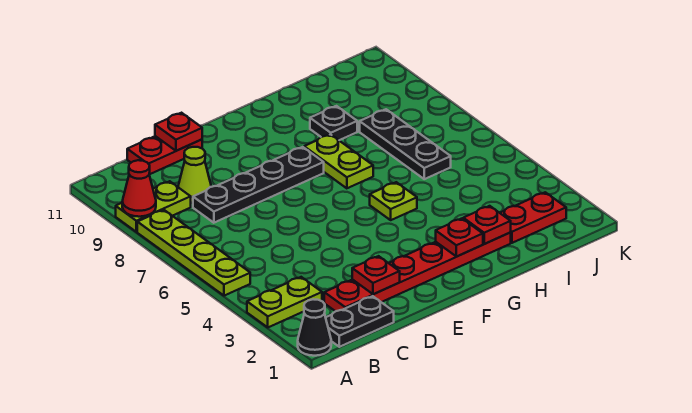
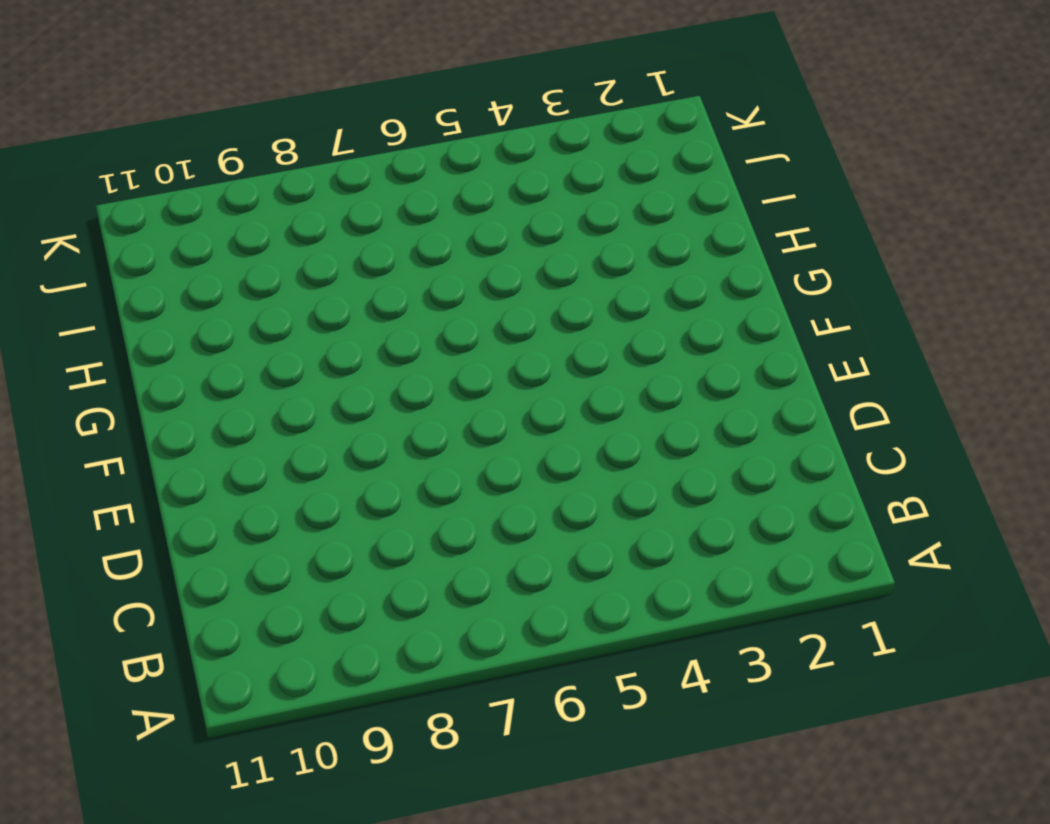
none -> black cone A1 level 1
none -> lime plate A3:B3 level 1
none -> lime plate A5:A8 level 1

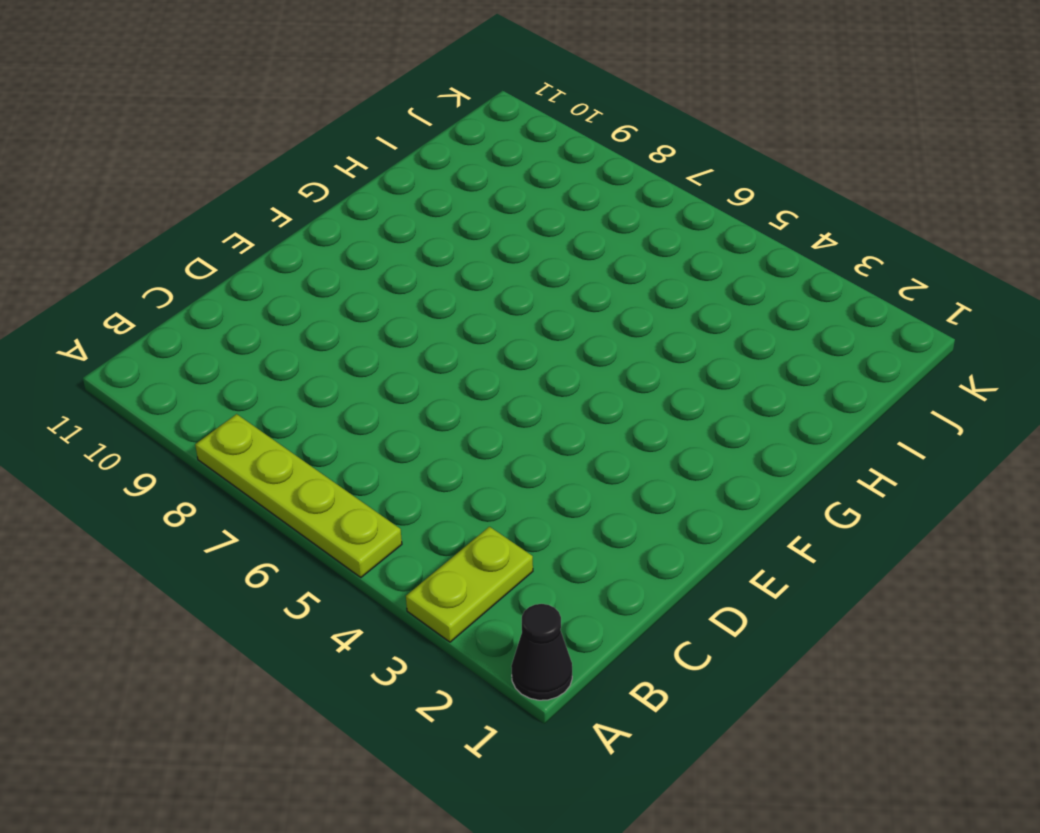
none -> lime plate A9:B9 level 1
none -> black plate B1:C1 level 1
none -> red plate C2:H2 level 1

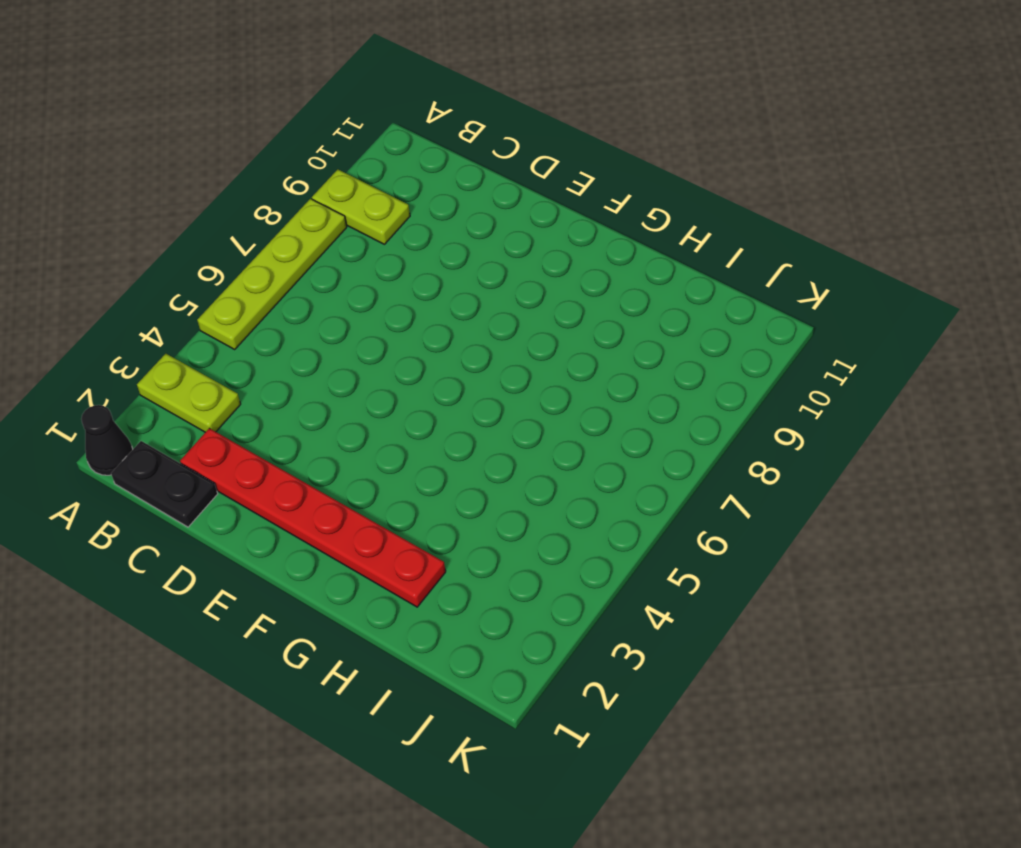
none -> black plate C8:F8 level 1
none -> lime cone C9 level 1
none -> red plate C11:D11 level 1

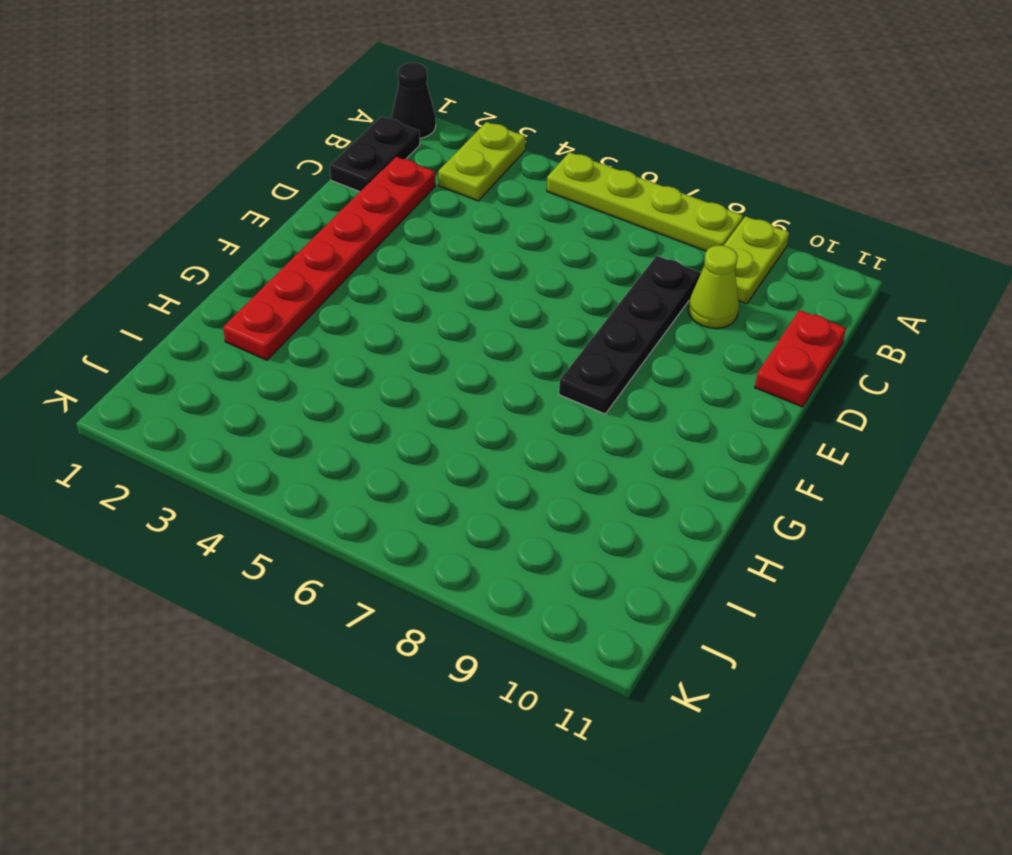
none -> lime plate G5 level 1
none -> lime plate G7:G8 level 1
none -> black plate H9 level 1

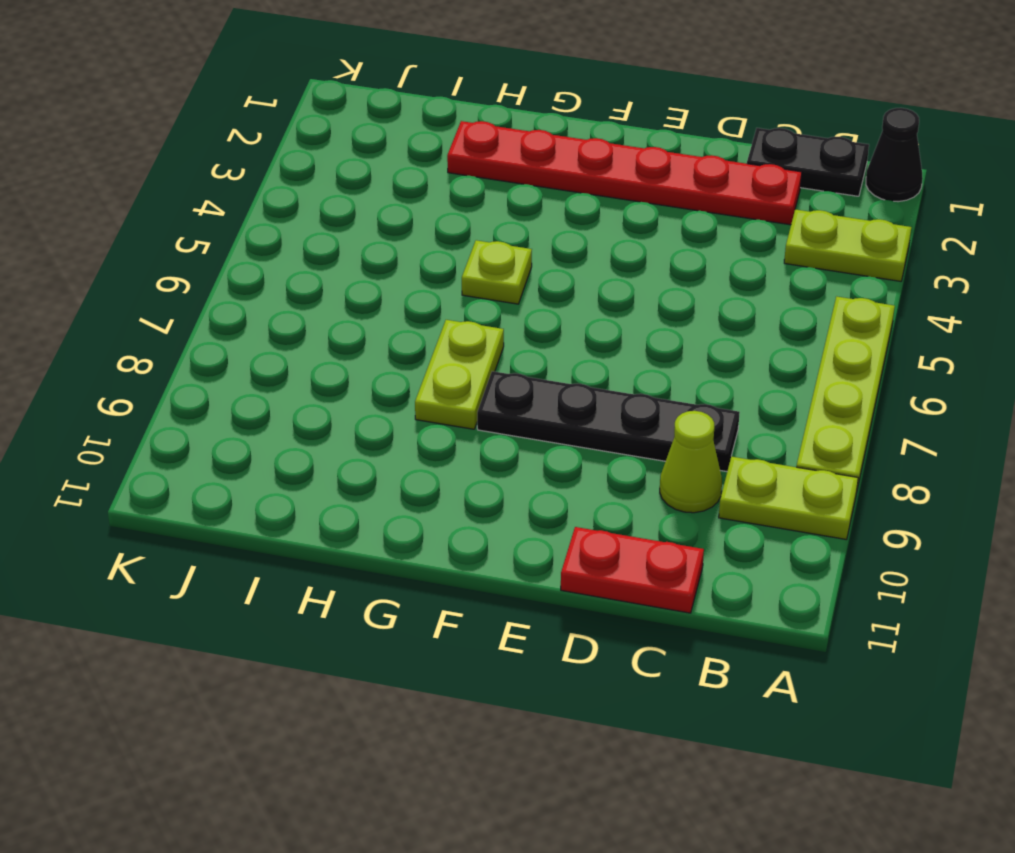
none -> black plate H9 level 1
none -> red plate I2:J2 level 1
none -> black plate I6:I8 level 1

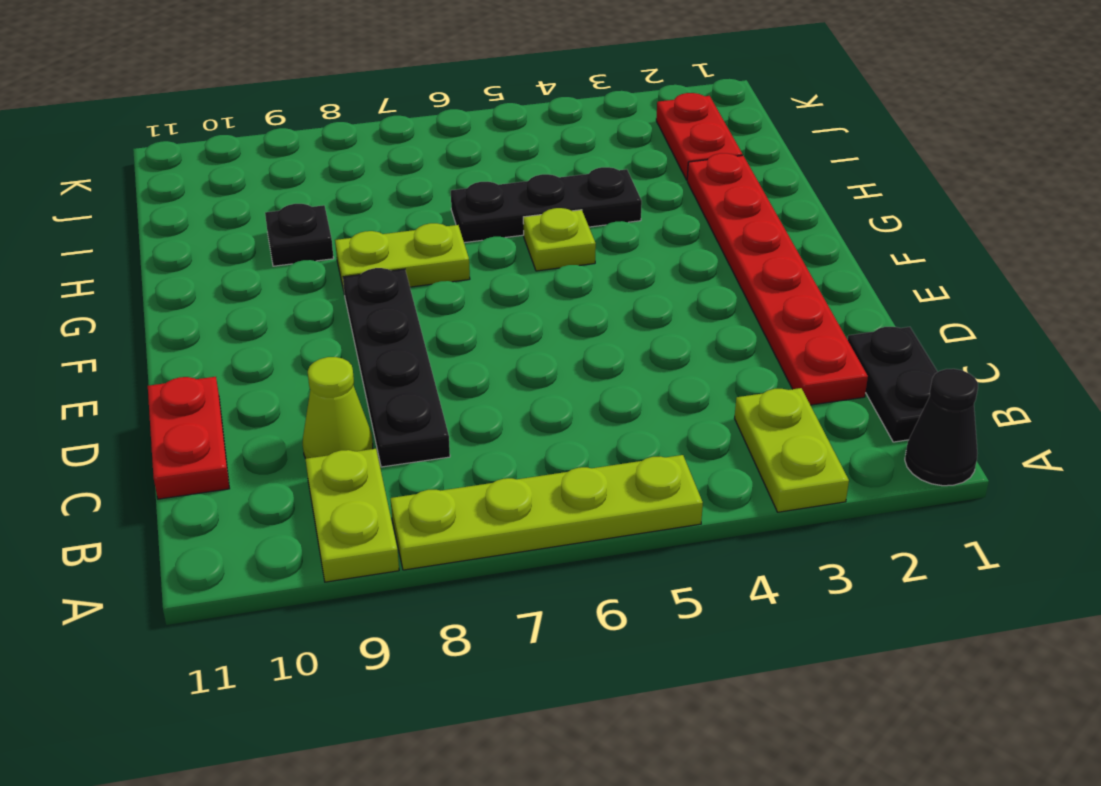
black plate H4:H6 level 1 -> black plate I6:I8 level 1
none -> red cone A9 level 2
none -> red plate D2 level 2
none -> red plate D11 level 2

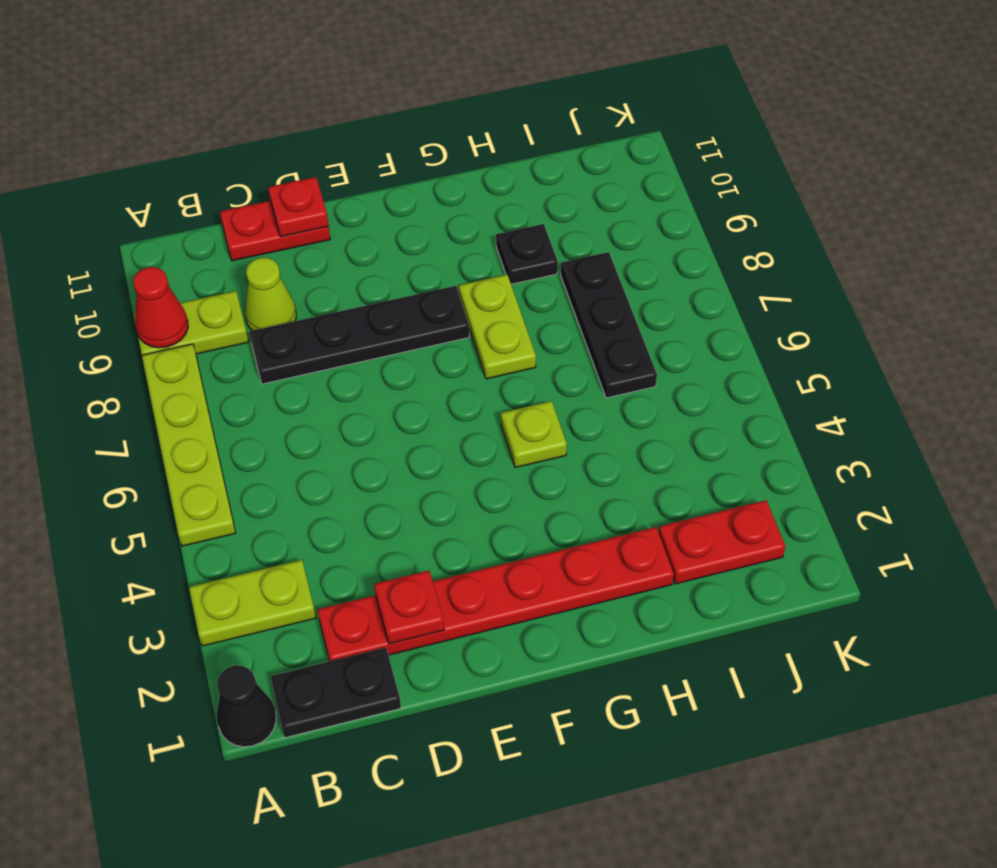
none -> red plate G2 level 2
none -> red plate H2 level 2

